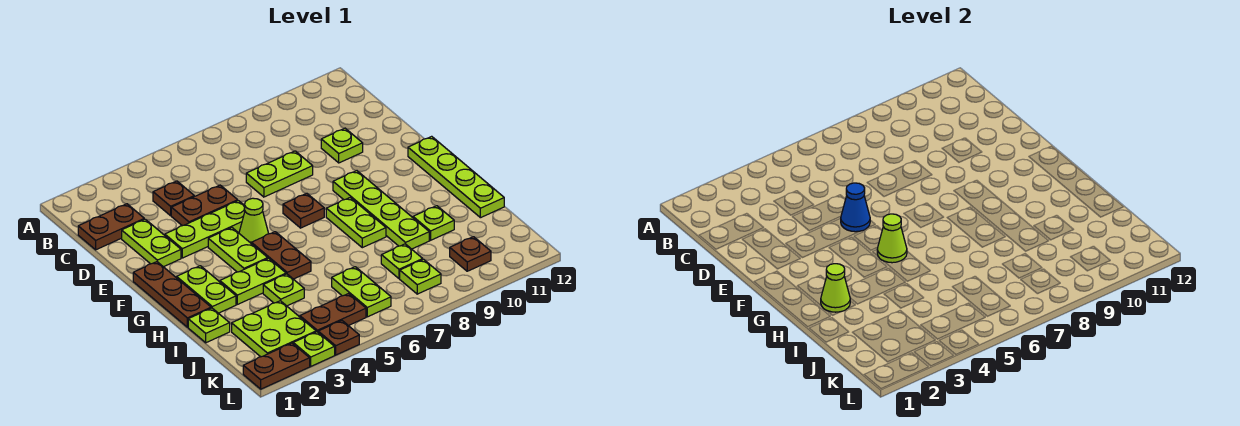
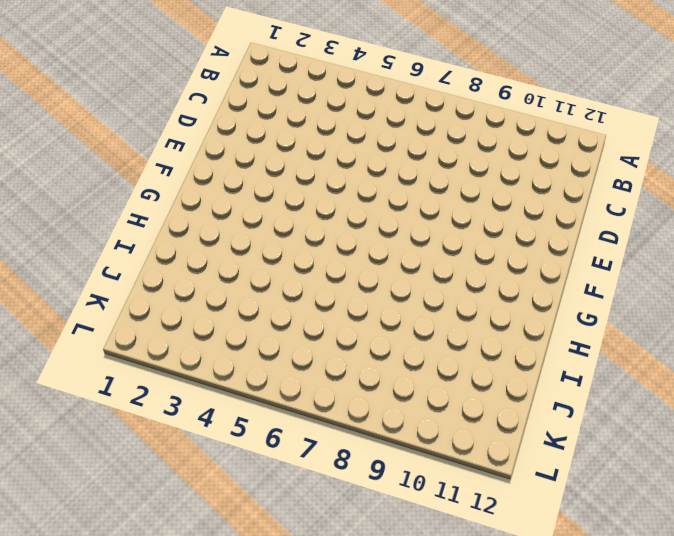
none -> brown plate C1:C2 level 1
none -> brown plate C4 level 1
none -> lime plate D2:E2 level 1
none -> brown plate D4:D5 level 1

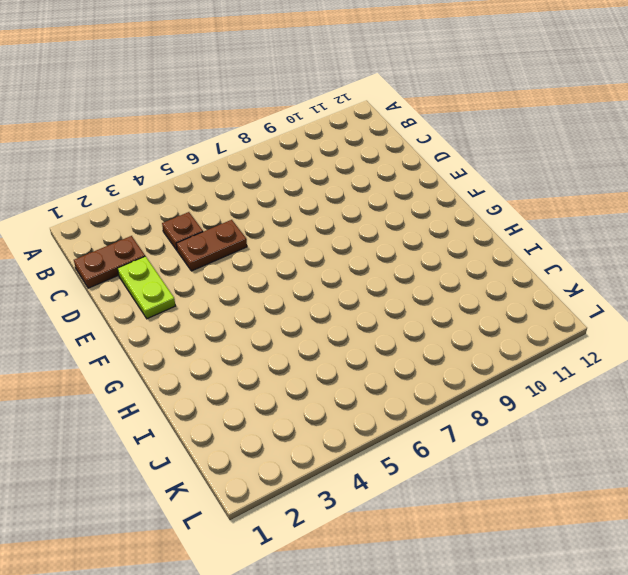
none -> lime plate D7:D8 level 1
none -> lime plate D10 level 1
none -> lime plate E3:E5 level 1
none -> brown plate F1:H1 level 1

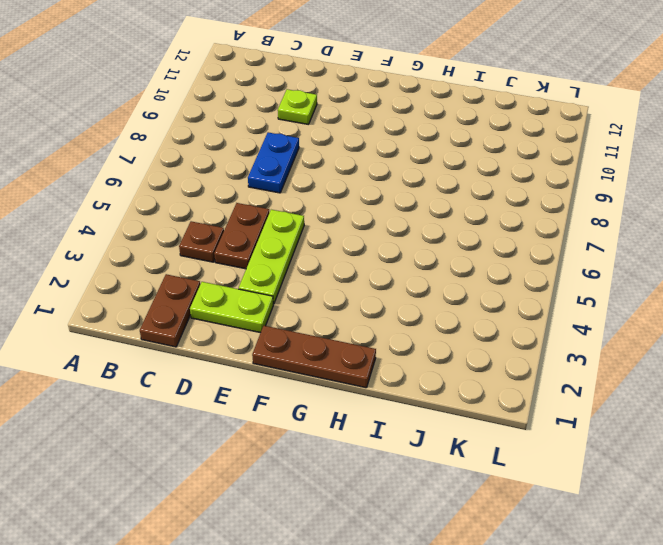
blue plate D7:D8 level 1 -> lime plate D7:D8 level 1
none -> lime plate F4:G4 level 1
none -> lime cone F5 level 1
none -> brown plate F7 level 1
none -> lime plate F9:I9 level 1

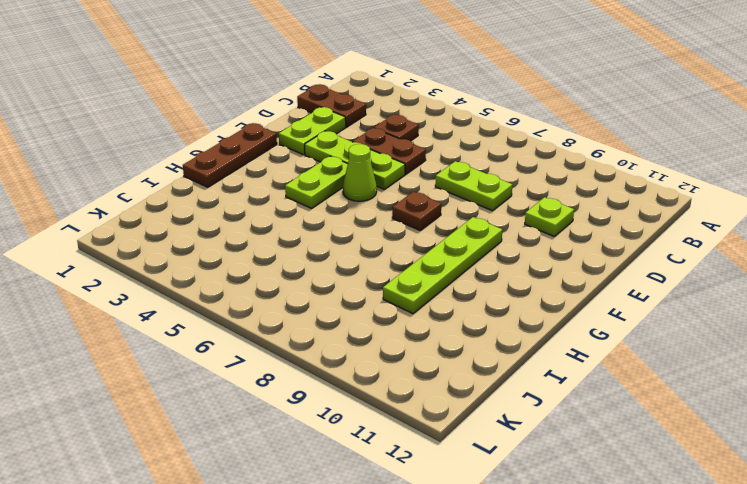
none -> lime plate F12:I12 level 1
none -> lime plate G2:H2 level 1
none -> brown plate G5:H5 level 1
none -> lime plate G8:H8 level 1

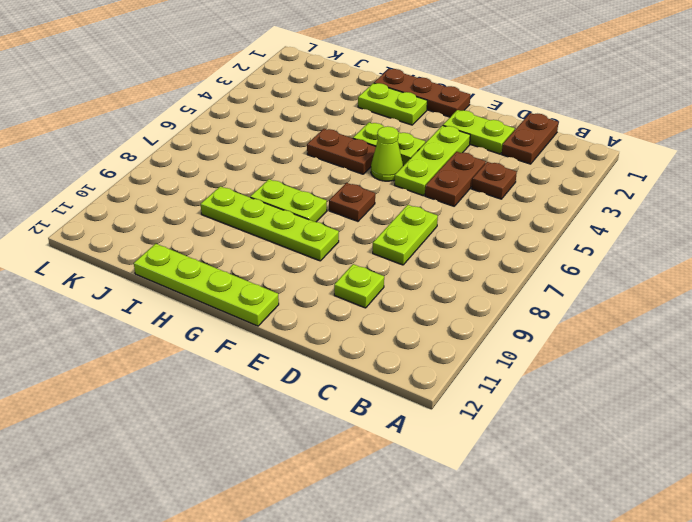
none -> lime plate H3:H4 level 1
none -> lime plate I1 level 1
none -> lime plate I4 level 1
none -> lime plate I10 level 1

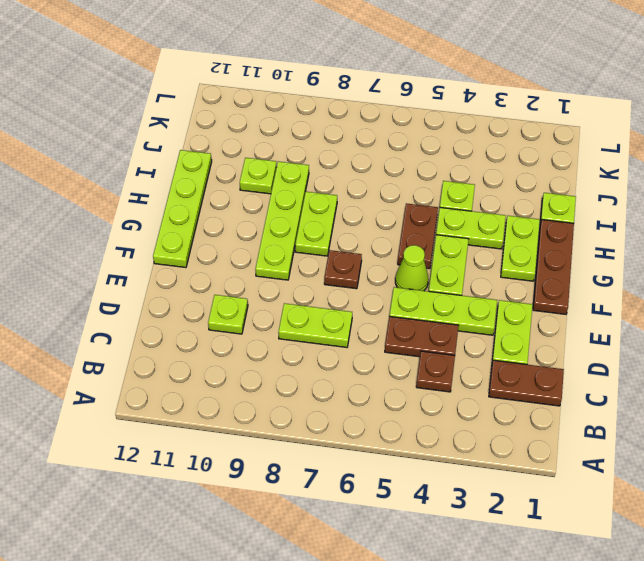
none -> lime plate J2:K3 level 1
none -> lime plate J6:K6 level 1
none -> lime plate J8 level 1
none -> brown plate K4:K5 level 1

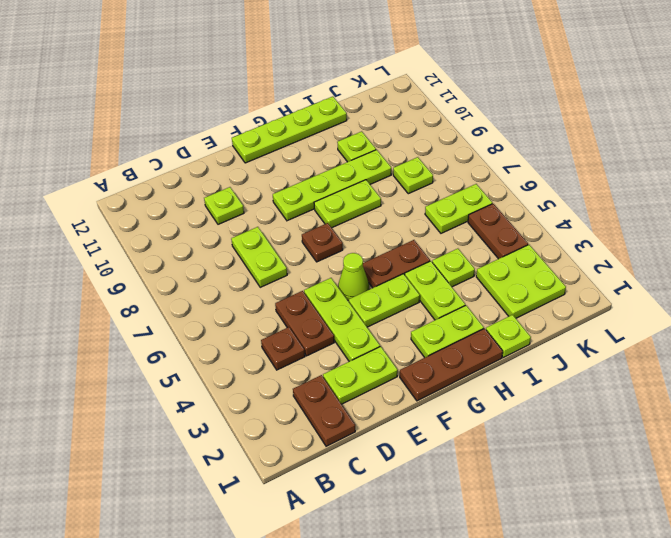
none -> lime plate K8 level 1
none -> brown plate K10 level 1
none -> brown plate L1:L2 level 1
none -> lime plate L3 level 1

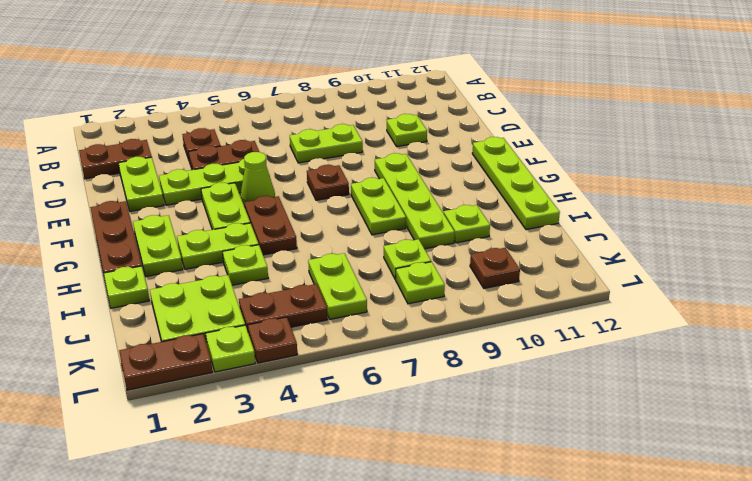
none -> blue cone E5 level 2
none -> lime cone G5 level 2
none -> lime cone H2 level 2

